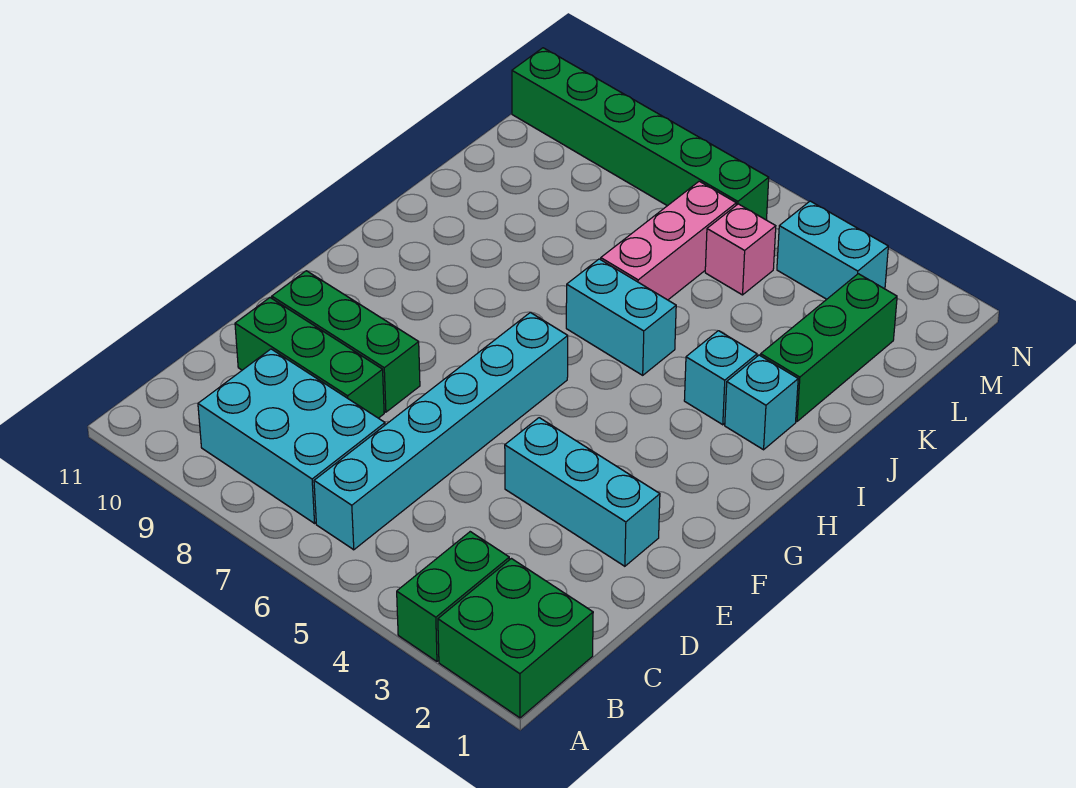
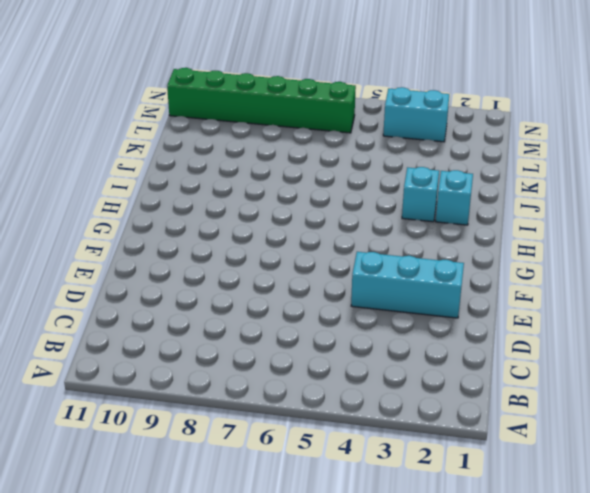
none -> green brick A1:B2 level 1
none -> green brick A3:B3 level 1
none -> cyan brick B6:G6 level 1

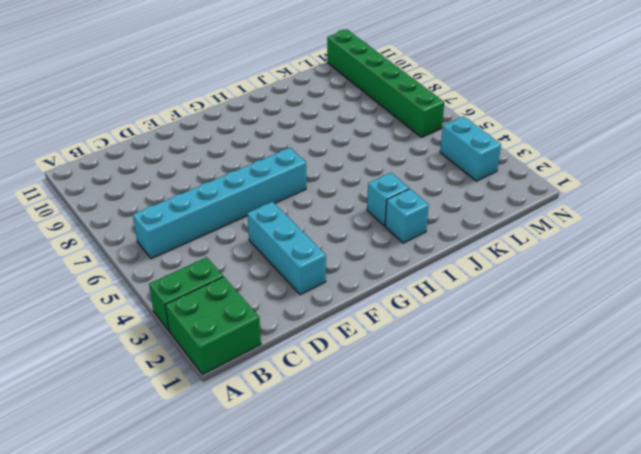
none -> cyan brick B7:C9 level 1
none -> green brick D8:D10 level 1
none -> green brick E8:E10 level 1

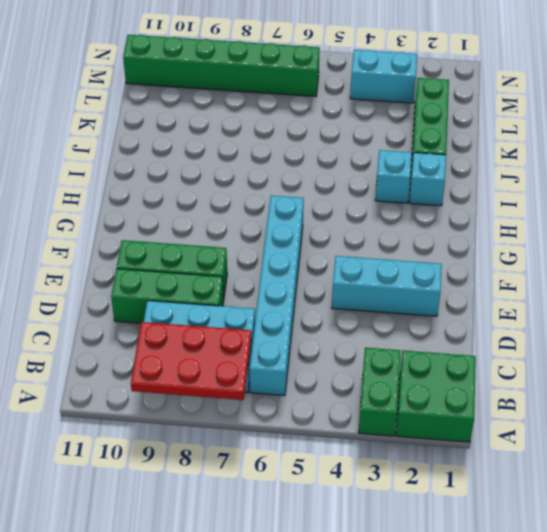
red plate A7:B9 level 2 -> none
none -> cyan brick I5:I6 level 1
none -> pink brick J6:L6 level 1
none -> pink brick L5 level 1

